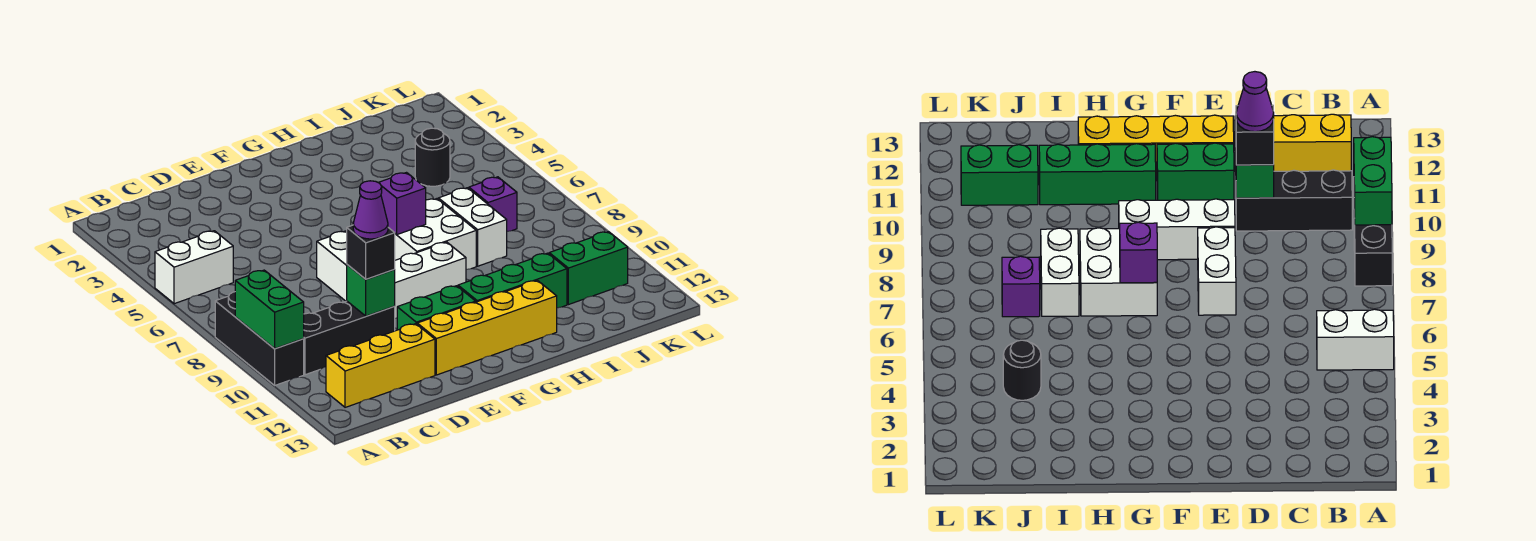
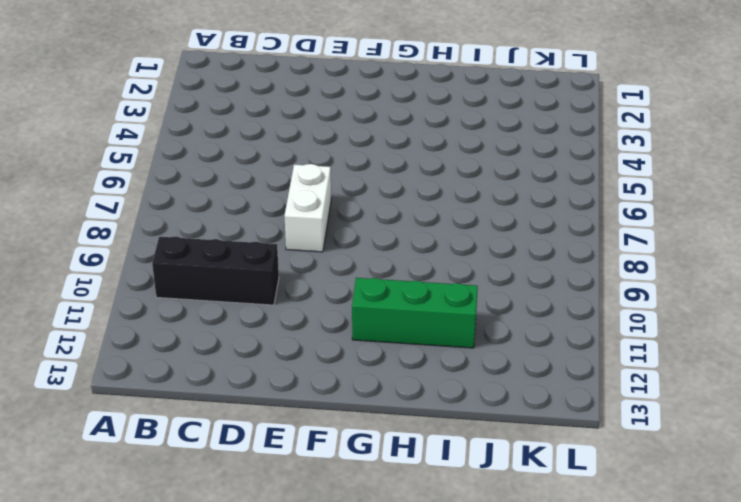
none -> white brick A5:B5 level 1
none -> black brick A8:A10 level 1
none -> yellow brick B12:D12 level 1

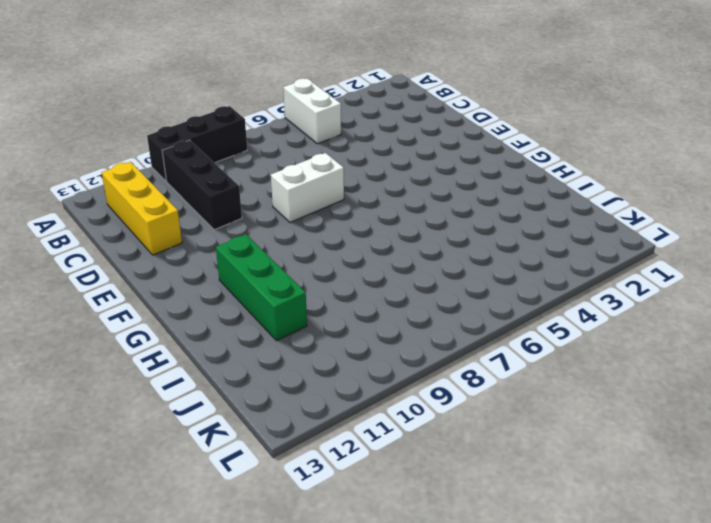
none -> white brick E9:G9 level 1
none -> green brick E11:F11 level 1
none -> yellow brick E12:H12 level 1

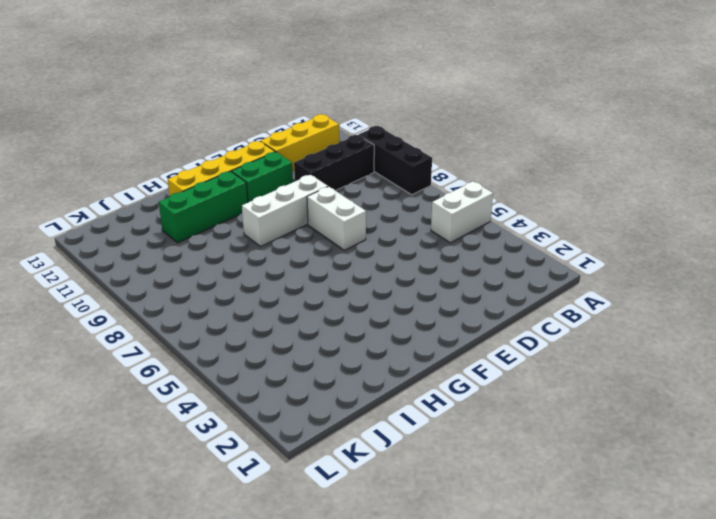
none -> white brick G7:H8 level 1
none -> white brick I7:I8 level 1
none -> black round brick J4 level 1

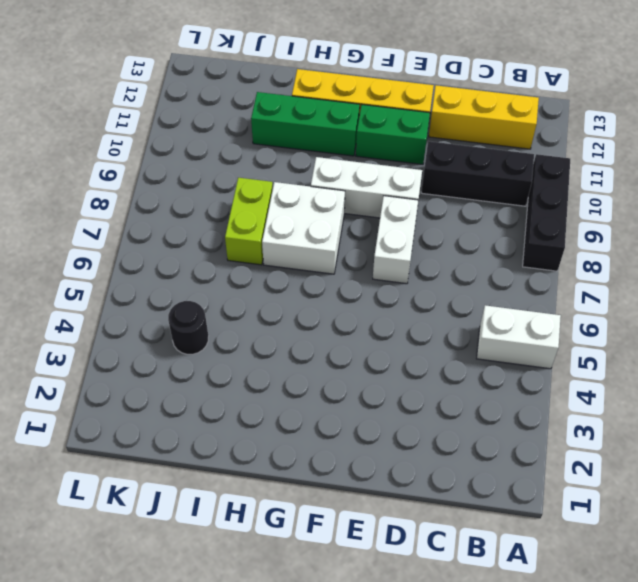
lime brick I7:I8 level 1 -> white brick I7:I8 level 1
none -> purple brick J7 level 1
none -> green brick J11:K11 level 1
none -> green brick A9:A10 level 2

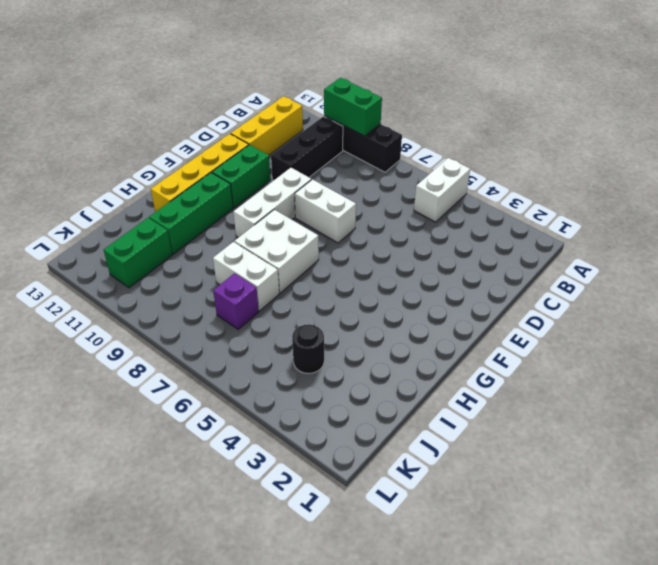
none -> green brick D10 level 2
none -> purple brick G7 level 2
none -> black brick D10 level 3

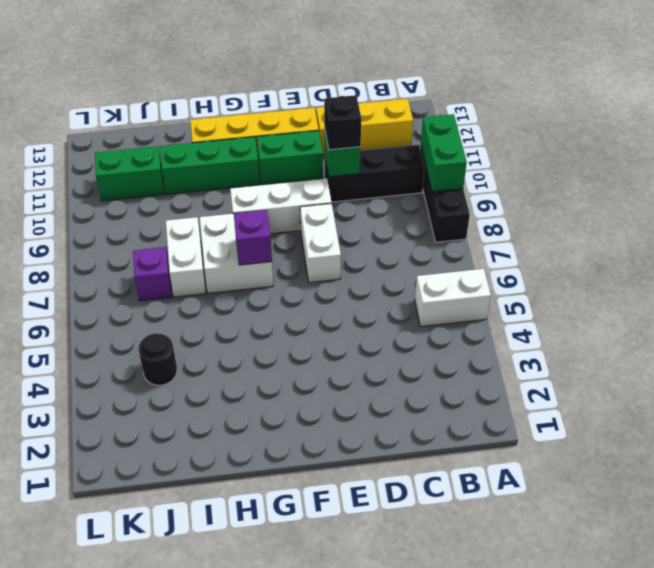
none -> purple cone D10 level 4

